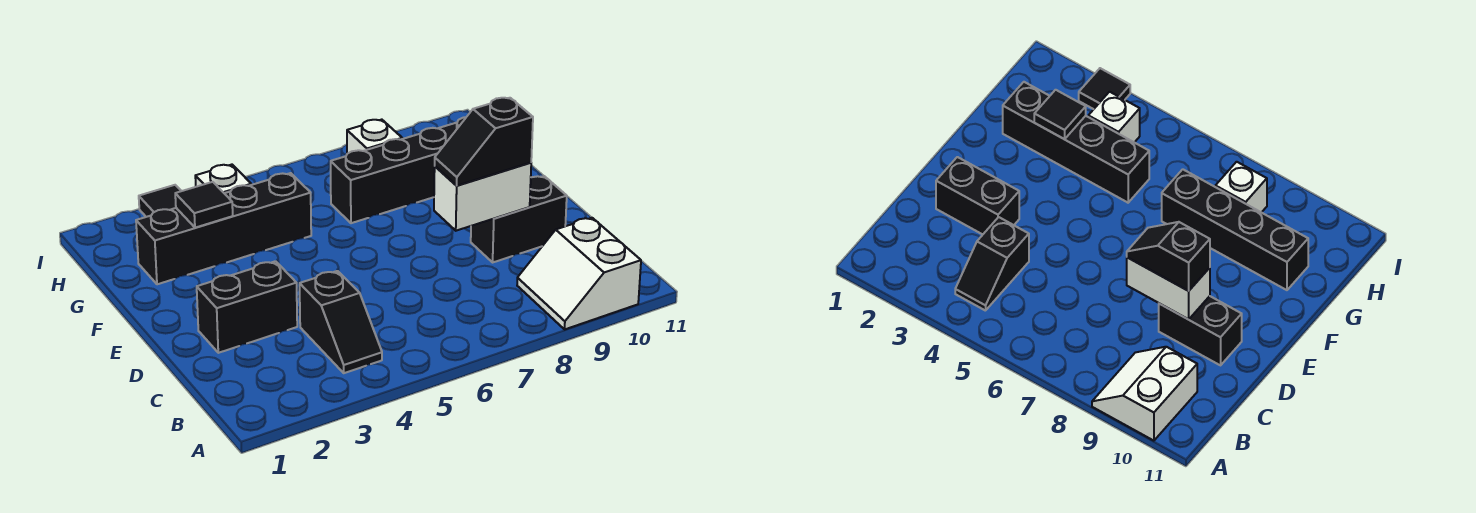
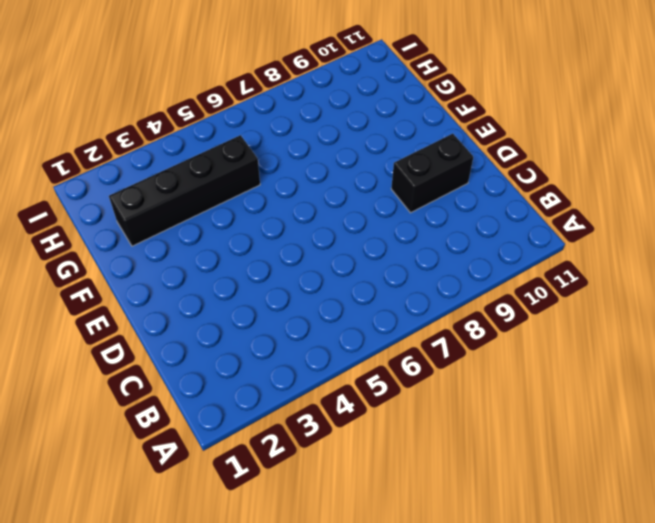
none -> white slope A9:B10 level 1 top 10
none -> black slope B4:C4 level 1 top C
none -> black brick D2:D3 level 1

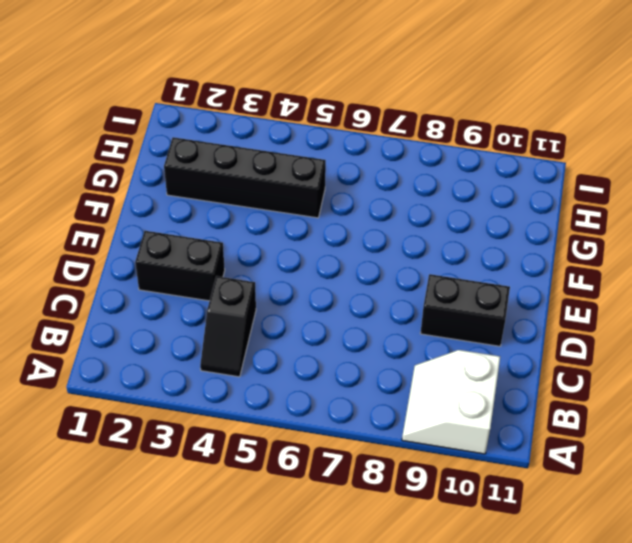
none -> black brick G7:G10 level 1
none -> white brick H4 level 1
none -> white brick H8 level 1

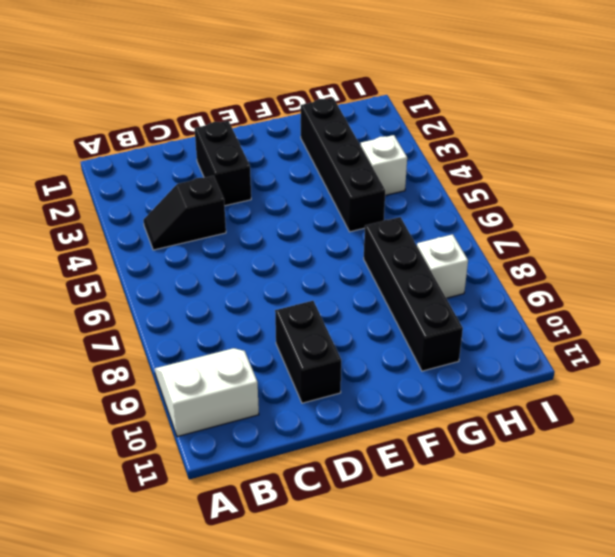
none -> black tile I3 level 1
none -> white brick D8:D9 level 2
none -> black tile G3 level 2

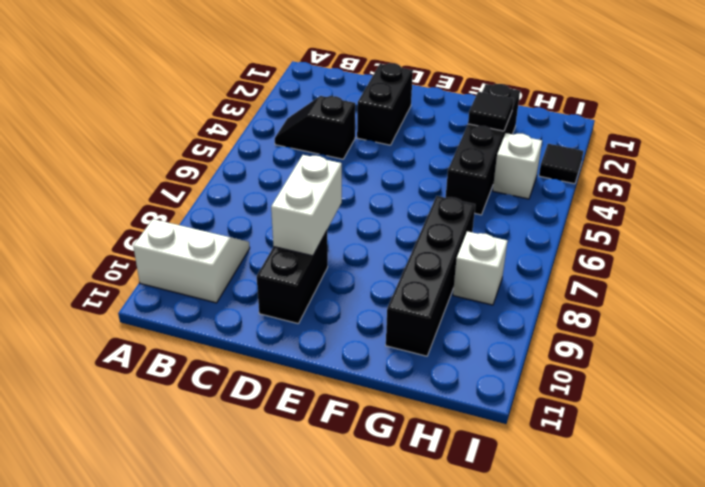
none -> black slope D8:D9 level 3 top 9

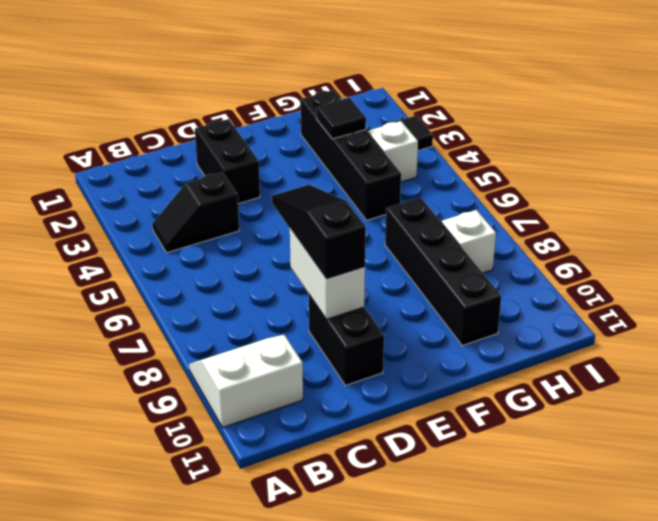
black slope D7:D9 level 3 top 9 -> black slope D8:D9 level 3 top 9

